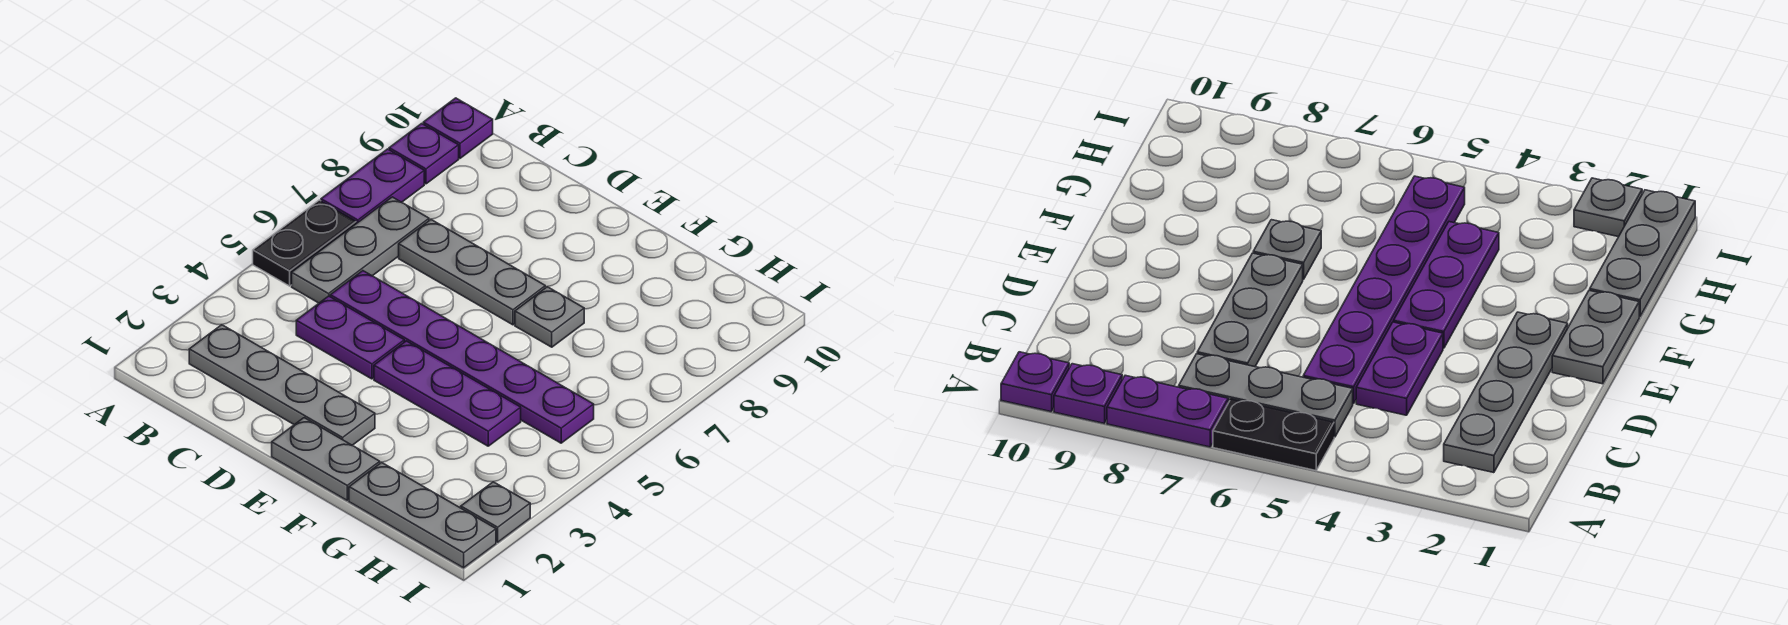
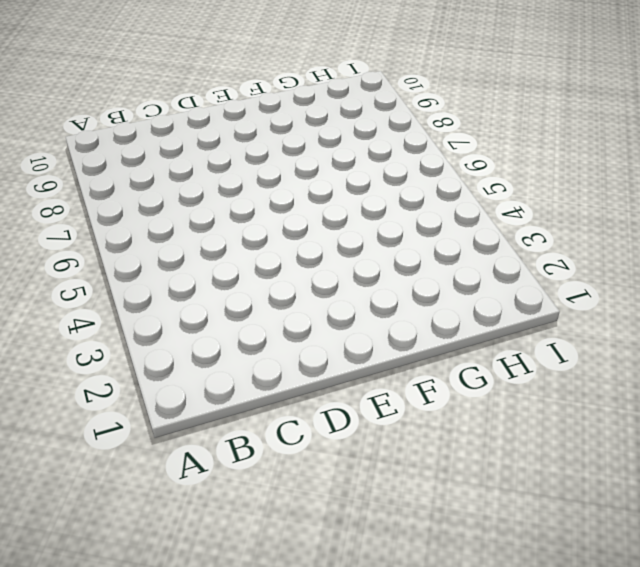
none -> black plate A5:A6 level 1
none -> purple plate A7:A8 level 1
none -> purple plate A9 level 1

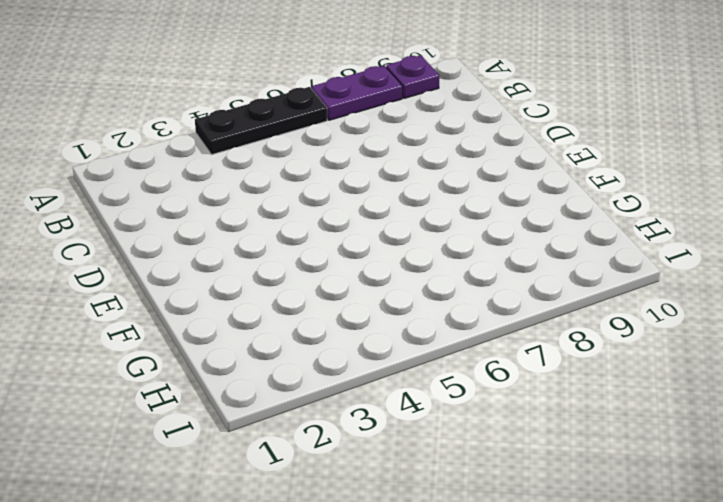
black plate A4:A6 level 1 -> black plate A5:A6 level 1
none -> purple plate A10 level 1
none -> grey plate B2:E2 level 1
none -> grey plate B5:B7 level 1

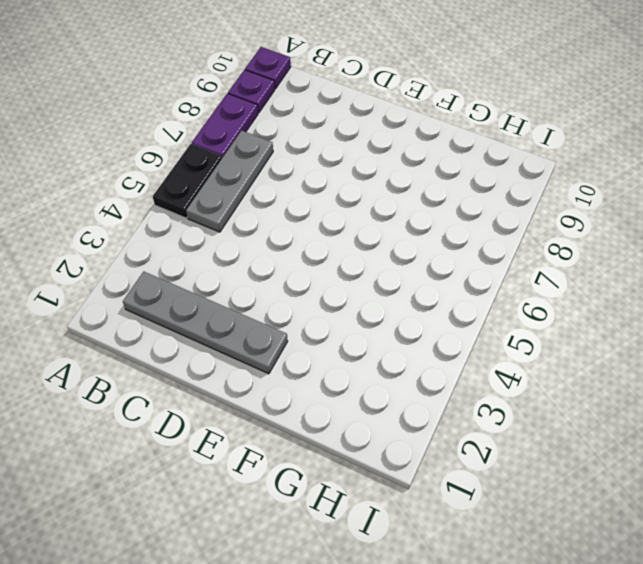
none -> purple plate C4:D4 level 1
none -> purple plate C5:H5 level 1
none -> grey plate C7:E7 level 1

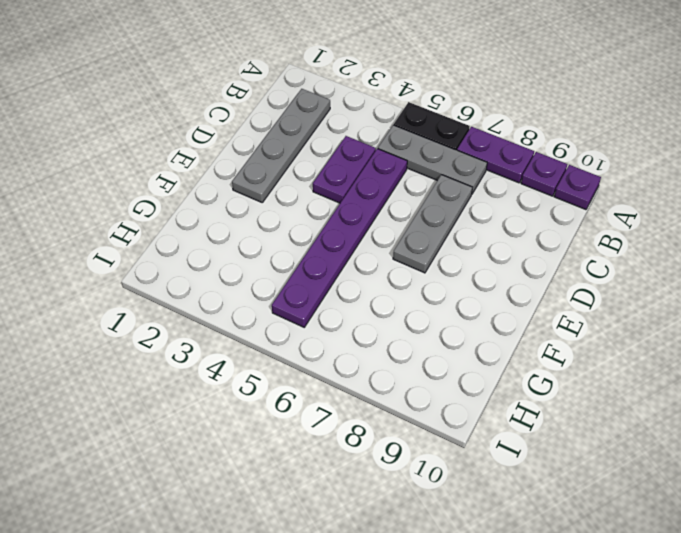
none -> grey plate E1:F1 level 1
none -> purple plate E4:G4 level 1
none -> grey plate F7 level 1

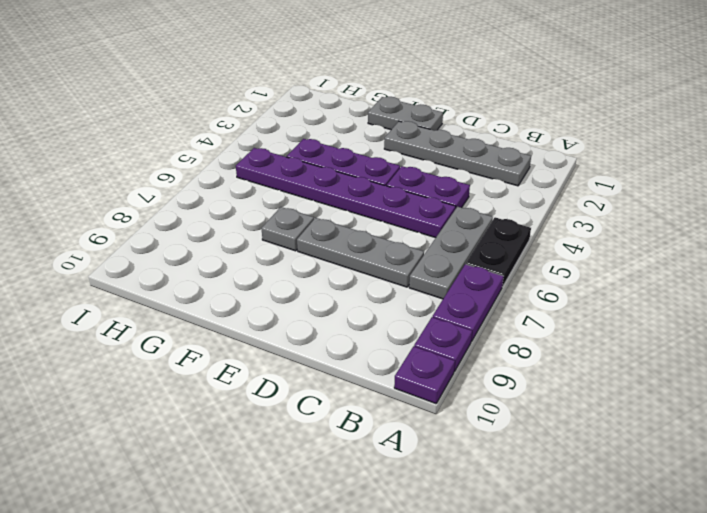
none -> grey plate G1:I1 level 1
none -> grey plate I2 level 1

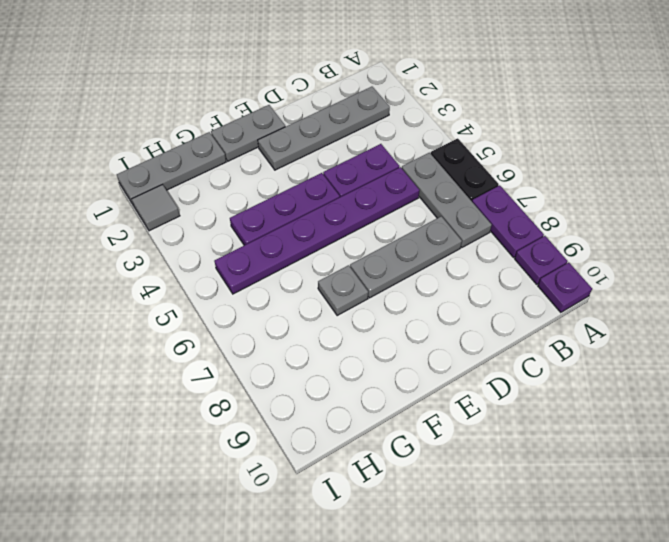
grey tile I2 level 1 -> grey plate I2 level 1

